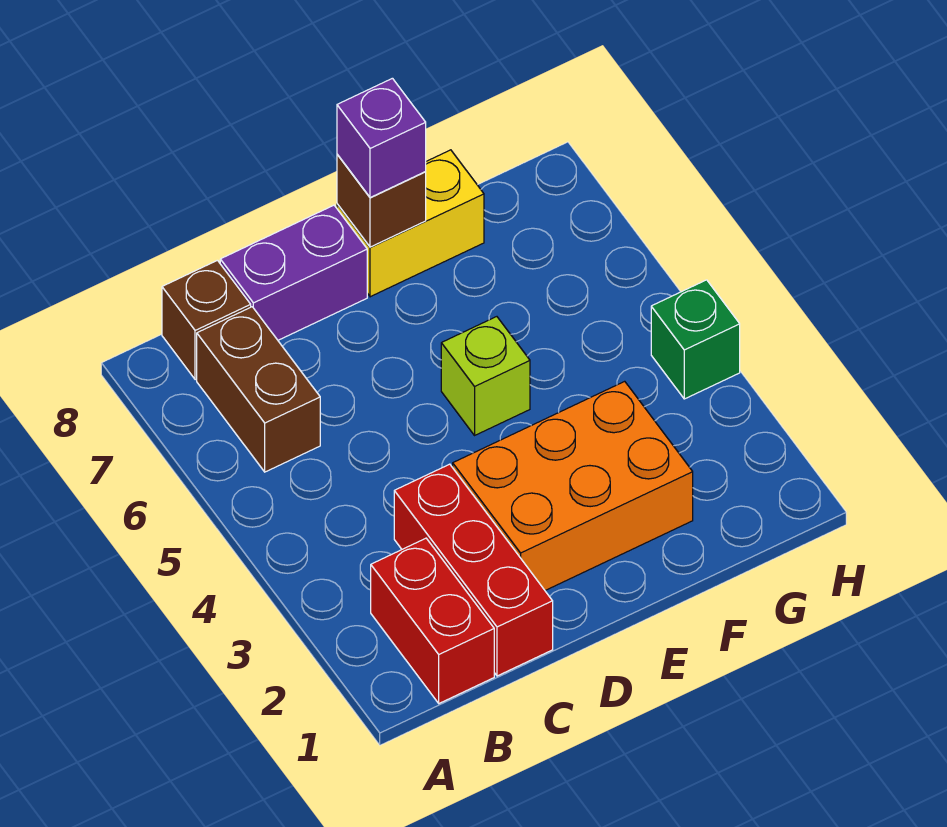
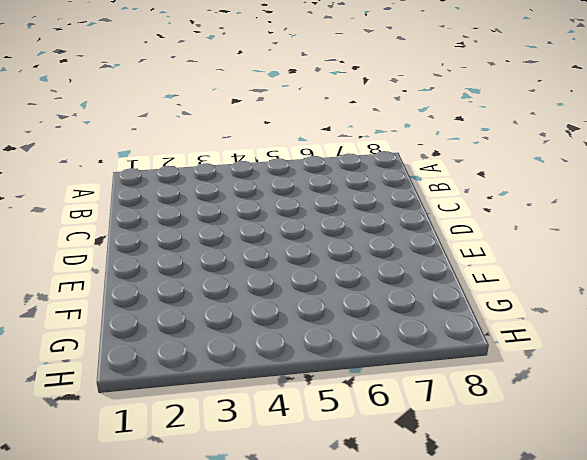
none -> red brick B1:B2 level 1
none -> brown brick B6:B7 level 1

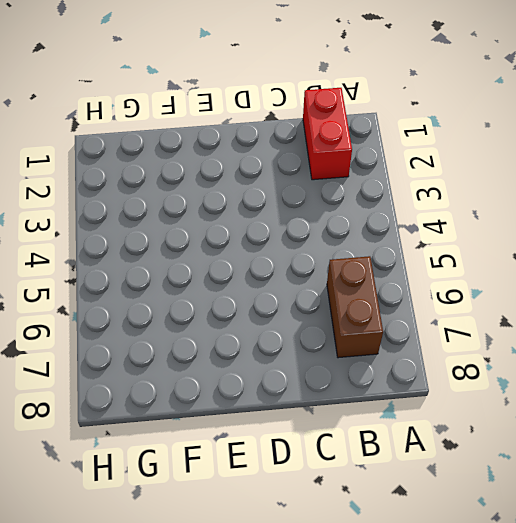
none -> brown brick B8 level 1
none -> red brick C1:C3 level 1

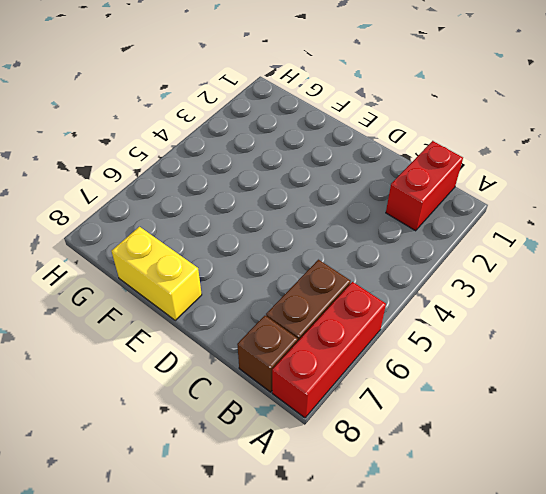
red brick A6:A8 level 1 -> red brick C1:C3 level 1
none -> purple brick C8:D8 level 1
none -> orange brick D2:F3 level 1

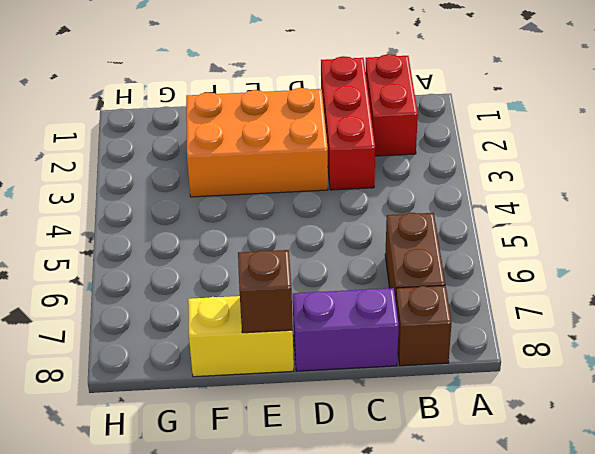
none -> lime brick E5 level 1
none -> green brick H4 level 1

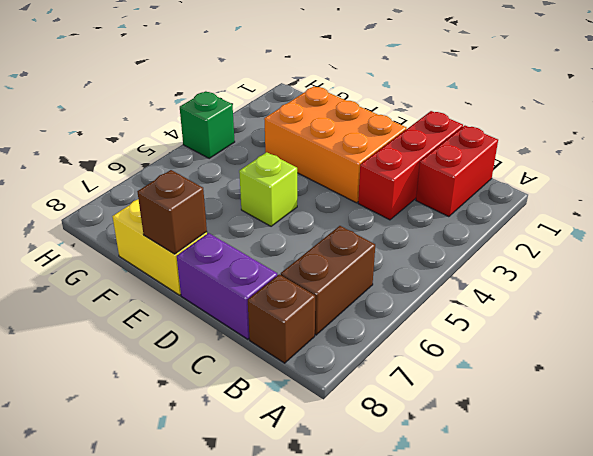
none -> purple brick E8 level 3

